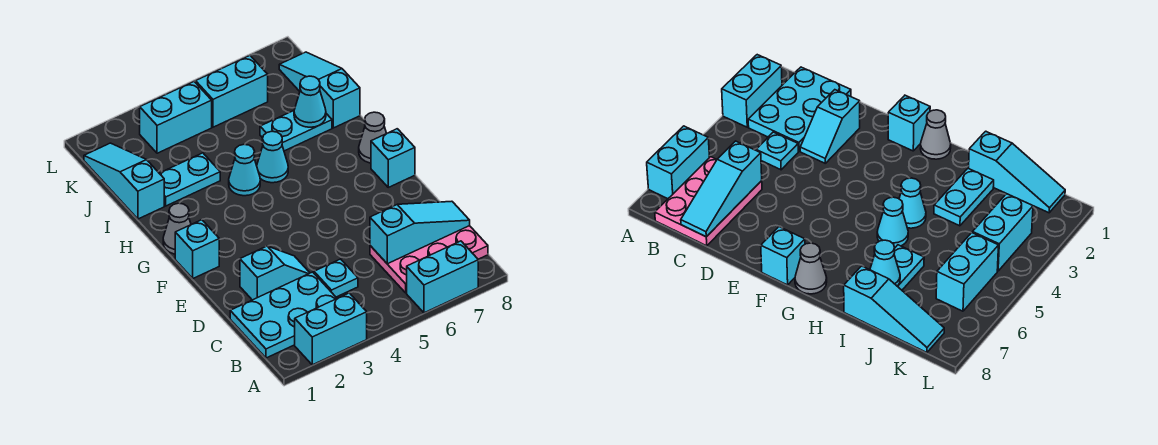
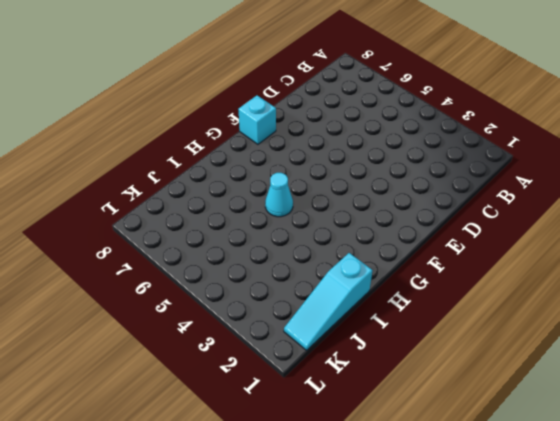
none -> cyan brick A2:A3 level 1
none -> cyan brick A6:A7 level 1
none -> cyan plate B1:C3 level 1

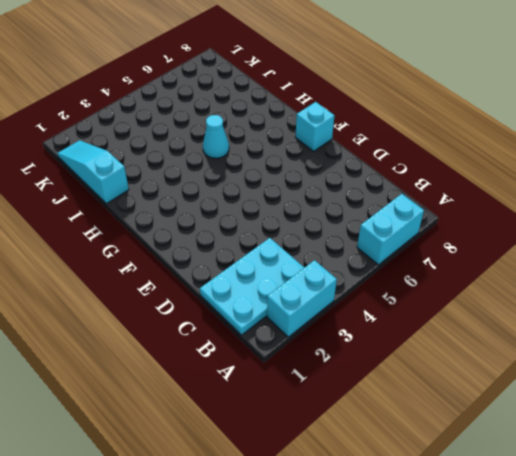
none -> pink plate B6:C8 level 1
none -> cyan plate C4 level 1
none -> cyan slope D2:D3 level 1 top 2

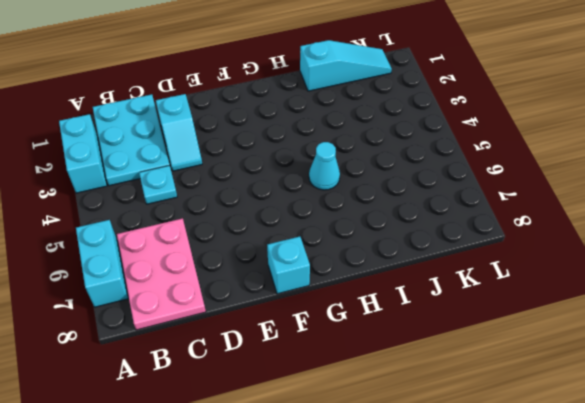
none -> cyan brick F1 level 1
none -> grey cone G1 level 1
none -> grey cone G8 level 1

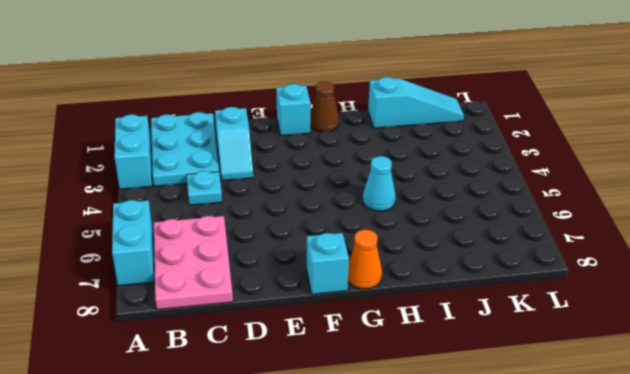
brown cone G1 level 1 -> grey cone G1 level 1
orange cone G8 level 1 -> grey cone G8 level 1
none -> cyan cone H4 level 1
none -> cyan plate I2:I3 level 1
none -> cyan plate I6:I7 level 1

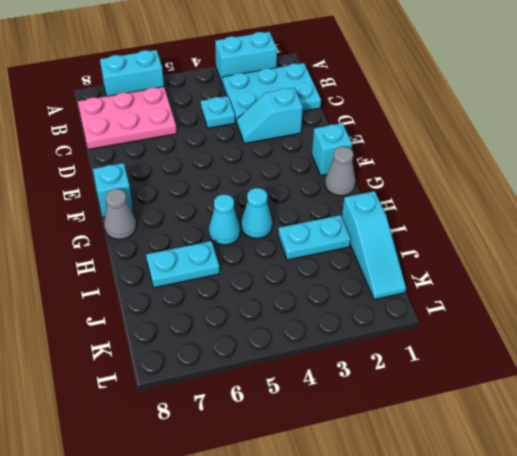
none -> cyan slope I8:K8 level 1 top I
none -> cyan brick K3:K4 level 1
none -> cyan brick K5:K6 level 1

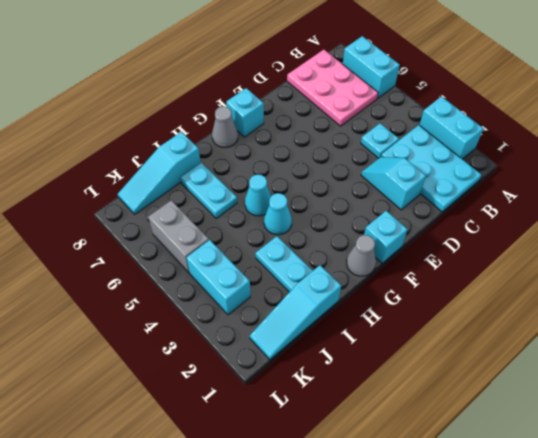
grey brick K5:K6 level 1 -> cyan brick K5:K6 level 1
none -> cyan slope C6:C8 level 2 top 6
none -> cyan cone I7 level 2

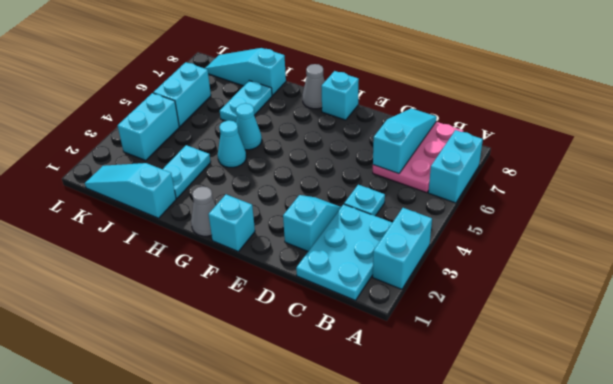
none -> cyan cone I7 level 2

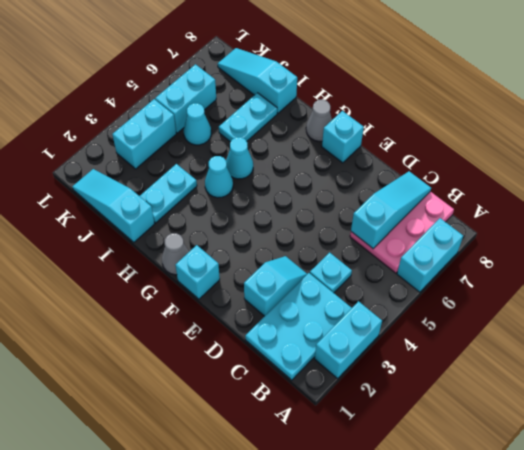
cyan cone J5 level 1 -> cyan cone I7 level 2

